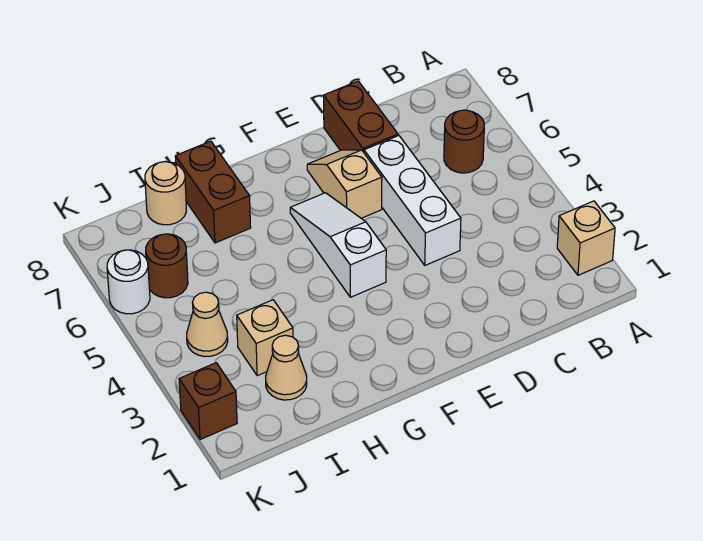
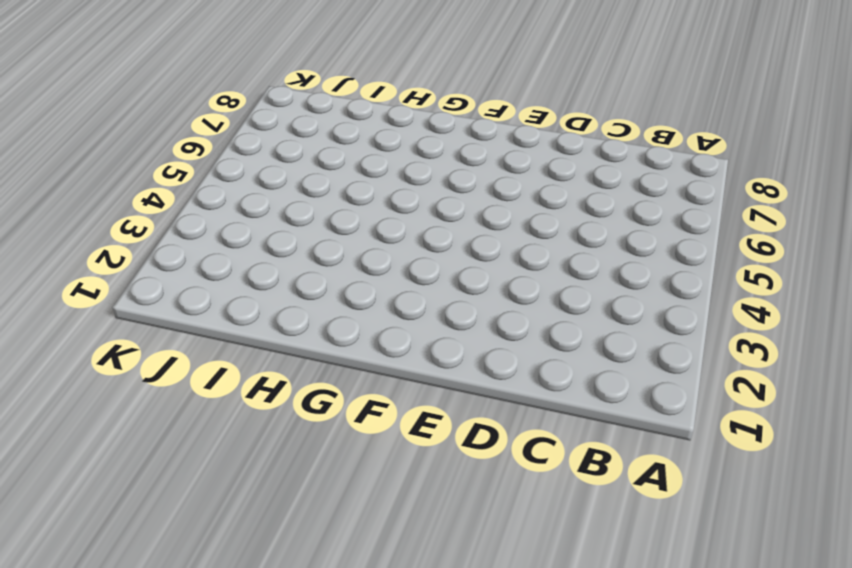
none -> tan brick A2 level 1
none -> brown round brick B6 level 1
none -> white brick D4:D6 level 1

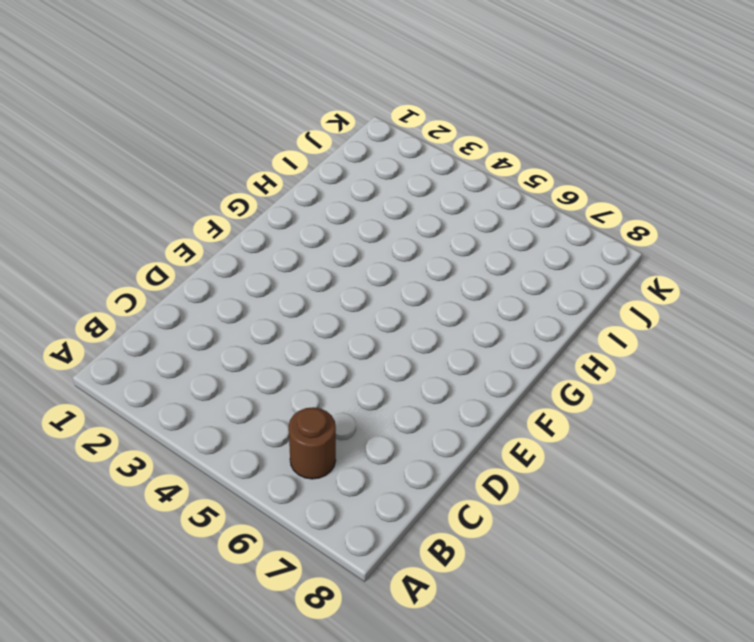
none -> tan brick A2 level 1
none -> white brick D4:D6 level 1
none -> brown brick D7:D8 level 1

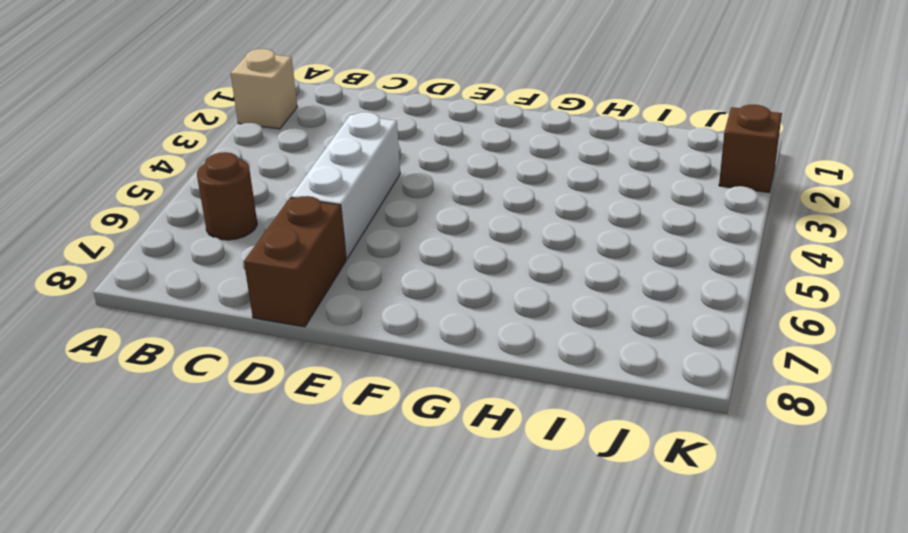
none -> tan slope E6:E7 level 1 top 6
none -> white slope F4:F6 level 1 top 4
none -> brown brick H7:H8 level 1

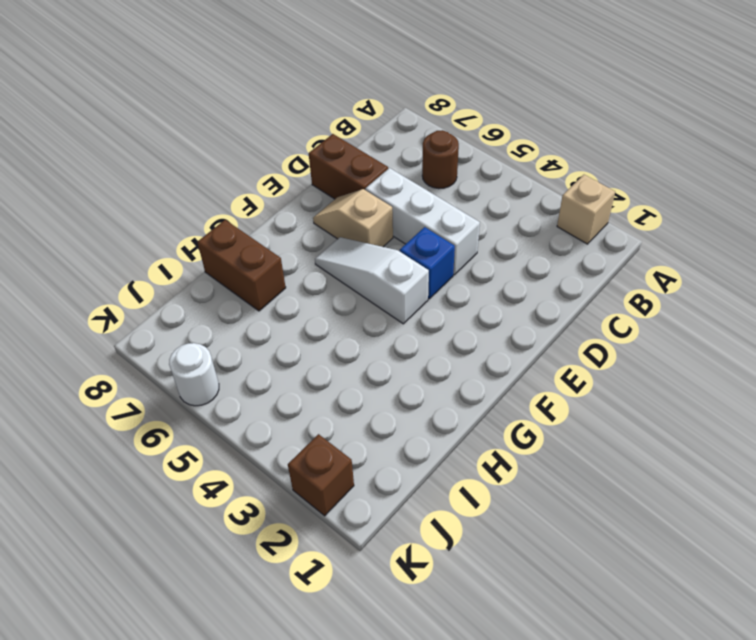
blue brick E4 level 1 -> none
none -> tan cone I2 level 1
none -> tan brick I3 level 1
none -> tan round brick I8 level 1

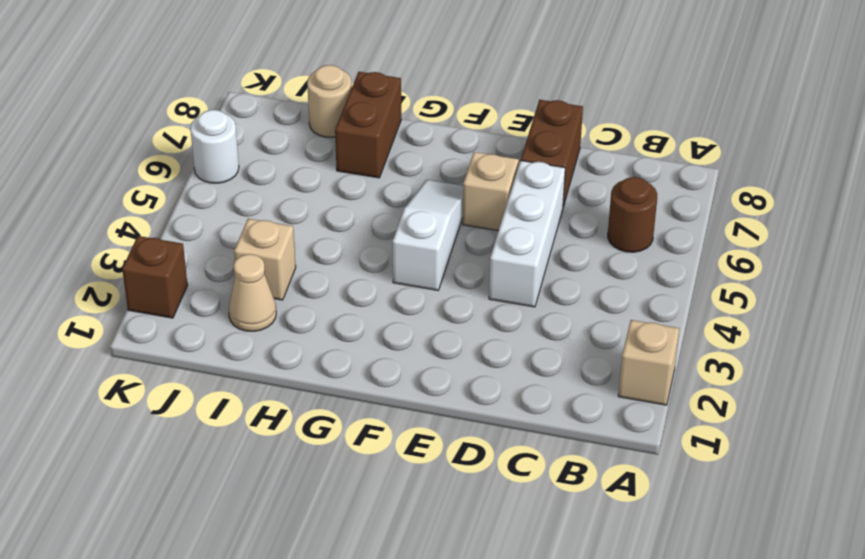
none -> tan cone J4 level 1
none -> brown round brick J6 level 1

